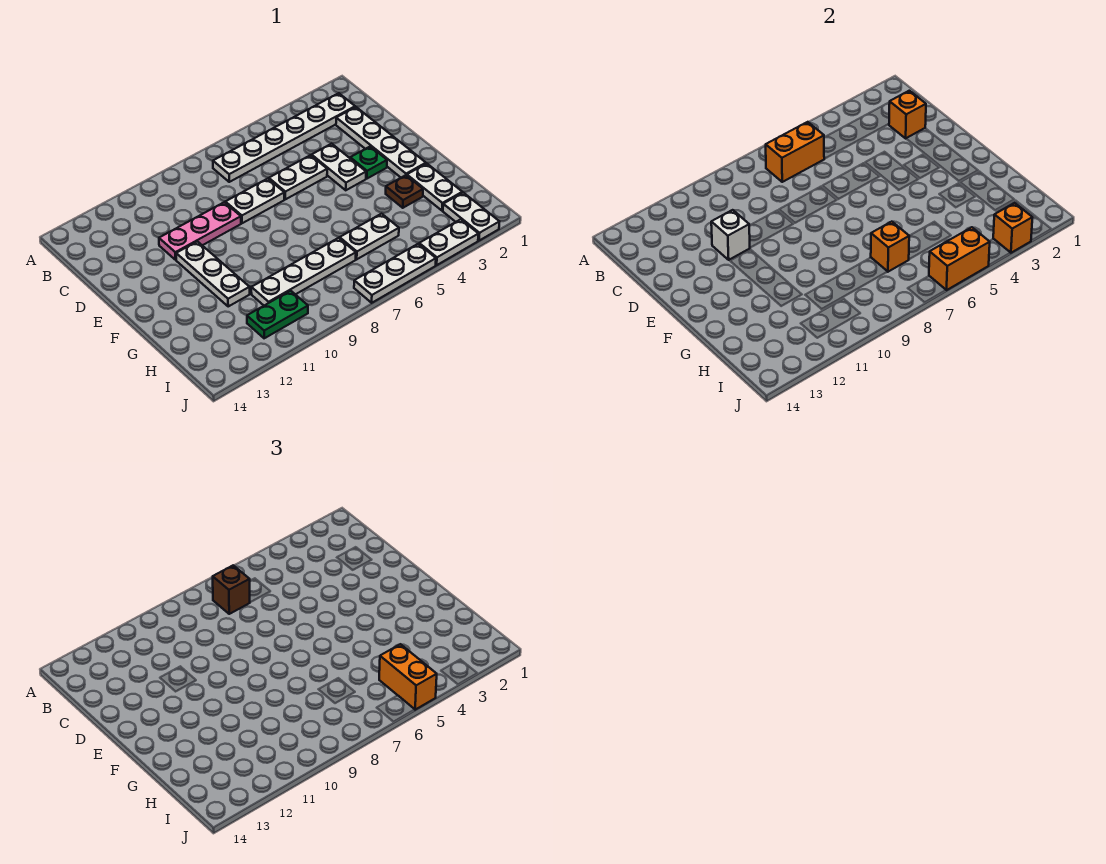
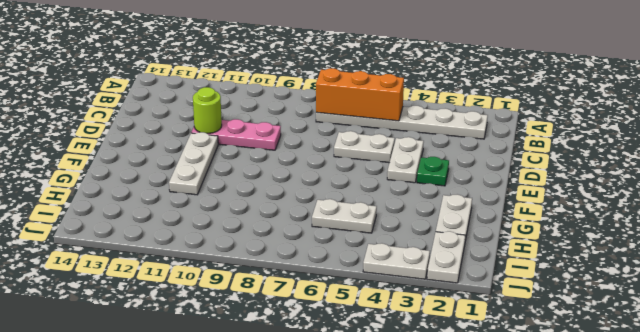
orange brick B5:B7 level 2 -> orange brick B6:B7 level 2
lime round brick D11 level 2 -> white brick D11 level 2
none -> white plate C2:F2 level 1
none -> white plate D7:D8 level 1
none -> brown plate G3 level 1

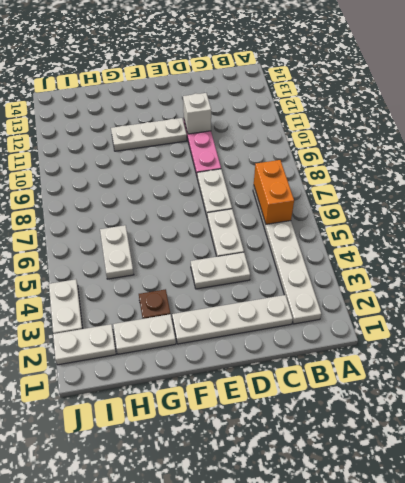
none -> green plate E3 level 1
none -> white plate H7:H10 level 1
none -> green plate I10:I11 level 1

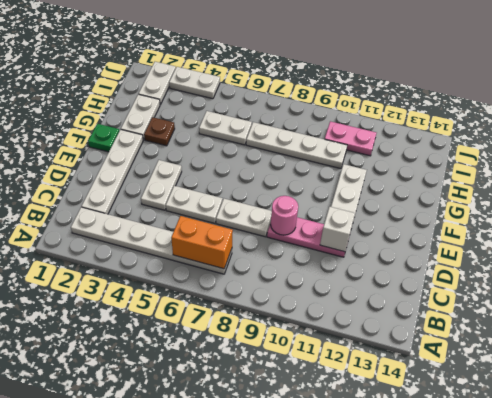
pink round brick D9 level 2 -> none
green plate F1 level 1 -> green plate E3 level 1
pink plate I10:I11 level 1 -> green plate I10:I11 level 1
none -> white plate J5:J7 level 1
none -> orange brick C2 level 2
none -> orange brick H7 level 2

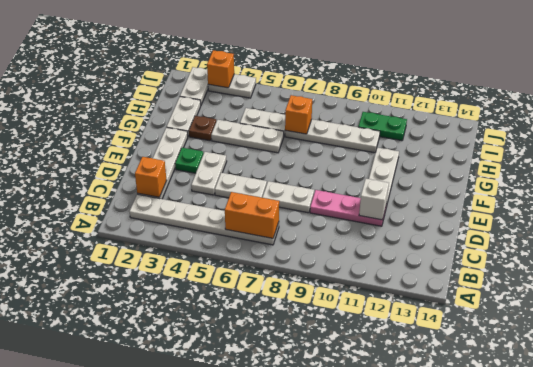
white plate G4:G6 level 1 -> white plate J5:J7 level 1
none -> orange brick J5:J6 level 2
none -> brown brick B7 level 3
none -> orange brick I5:J5 level 3

